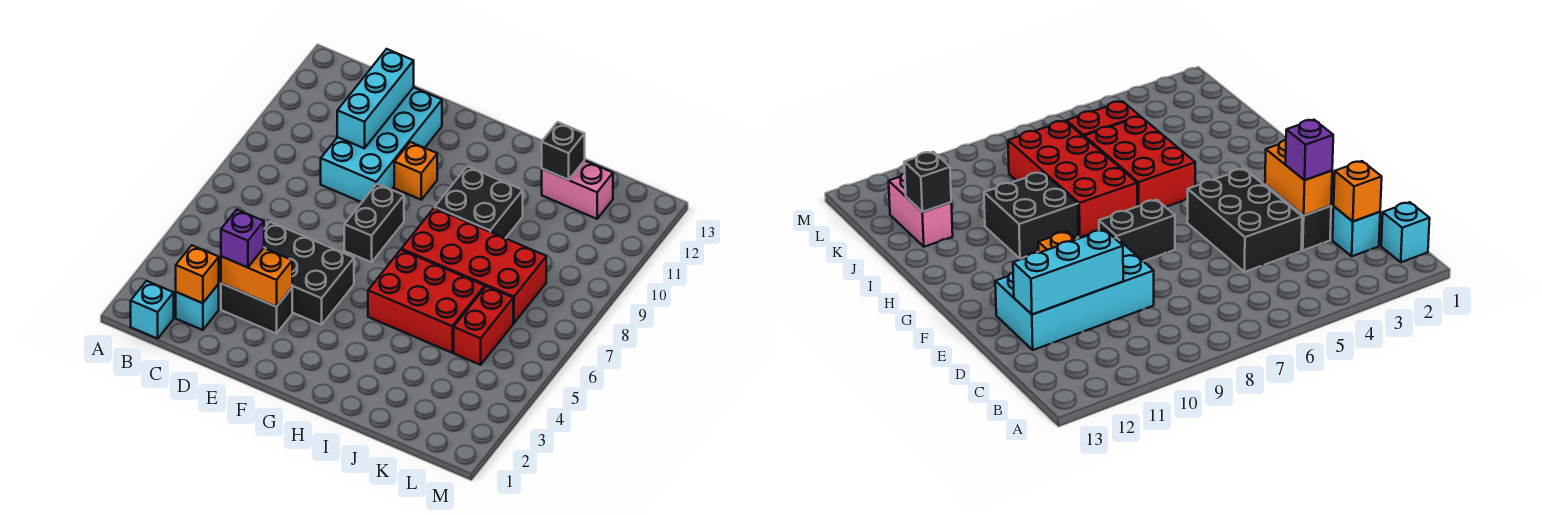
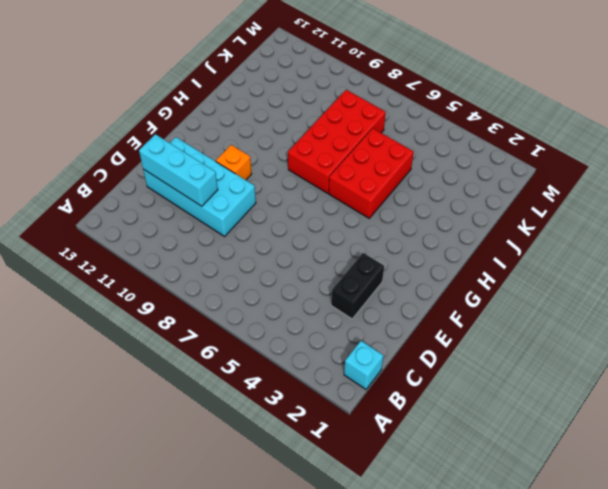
none -> cyan brick C2 level 1
none -> black brick D4:F5 level 1
none -> black brick F7:F8 level 1

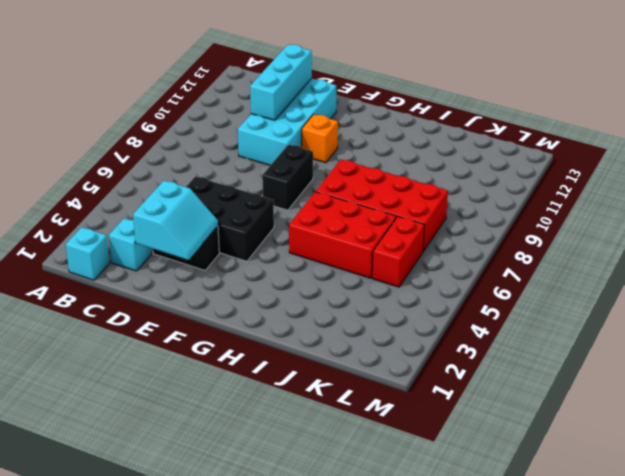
cyan slope D2:E3 level 2 top D -> orange brick D3:E3 level 2
none -> black brick H9:I10 level 1
none -> pink brick J12:K12 level 1
none -> orange brick C2 level 2

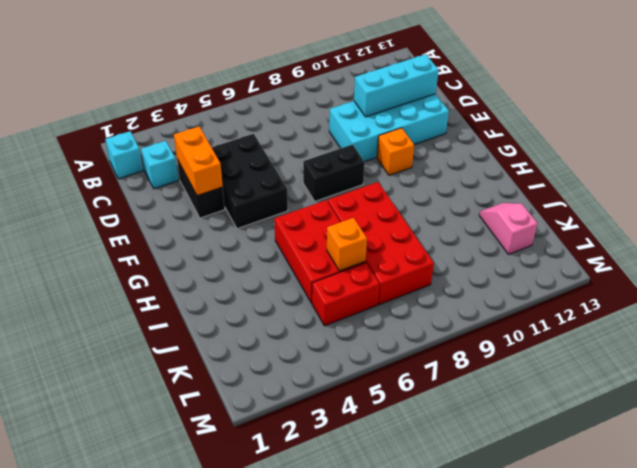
orange brick J6 level 2 -> orange brick C2 level 2
pink slope J12:K12 level 1 top K -> pink brick J12:K12 level 1
none -> black brick H9:I10 level 1
none -> black brick J12 level 2
none -> purple brick D3 level 3

